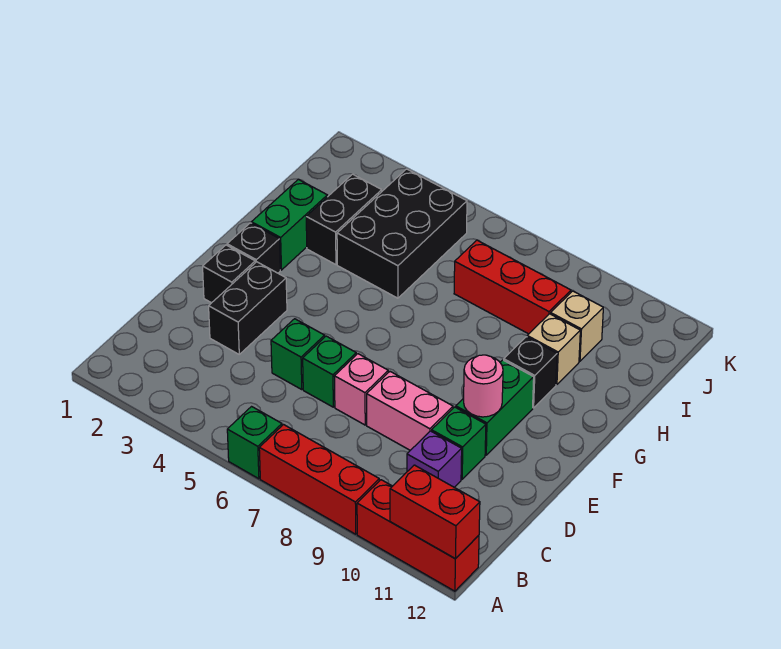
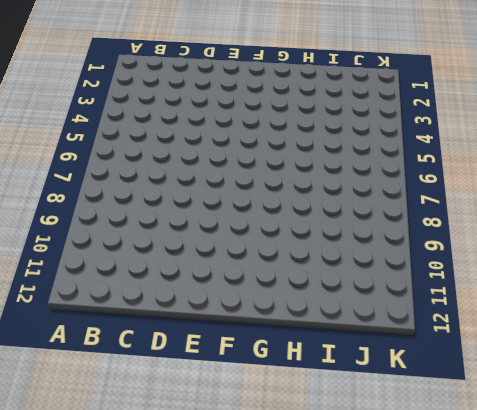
none -> green brick A6 level 1
none -> red brick A7:A9 level 1
none -> red brick A10:A12 level 1

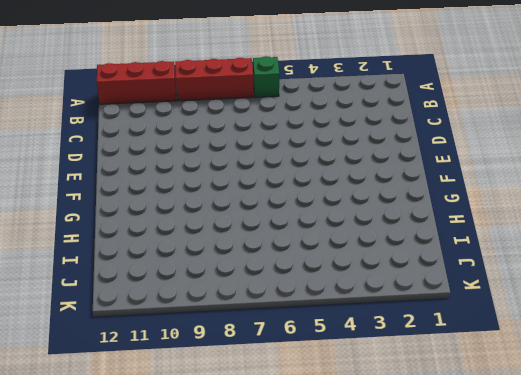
none -> purple brick C10 level 1
none -> black brick D3:E3 level 1
none -> green brick D5 level 1

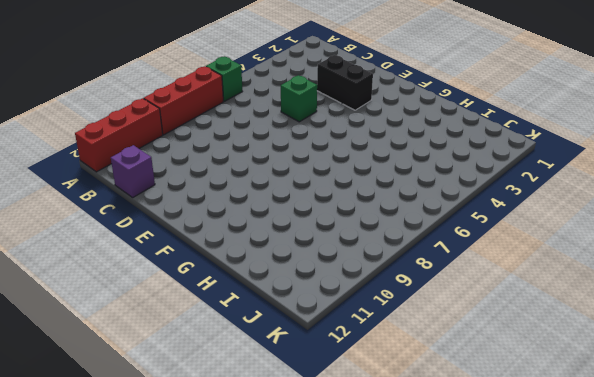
purple brick C12 level 1 -> purple brick C10 level 1
none -> green brick D6 level 1
none -> pink brick D7 level 1
none -> pink brick D8:D9 level 1

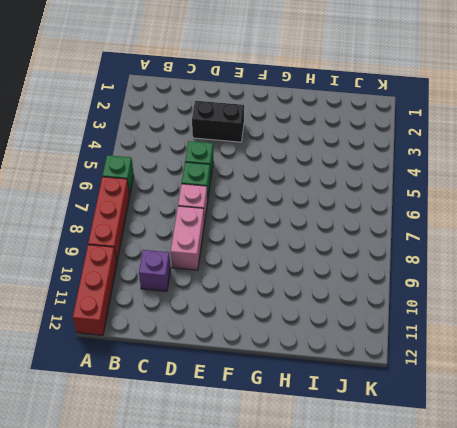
none -> green brick D10 level 1
none -> black brick E2 level 1
none -> green brick E10:F10 level 1

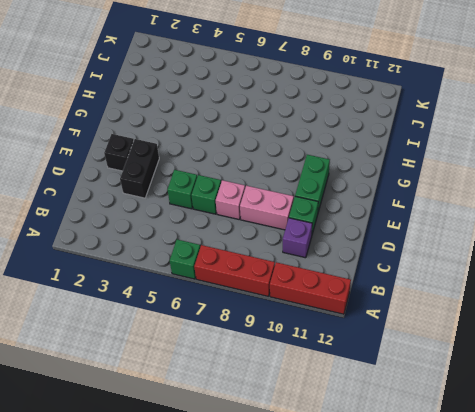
none -> black brick F2 level 1
none -> green brick G2:H2 level 1
none -> black brick G10 level 1

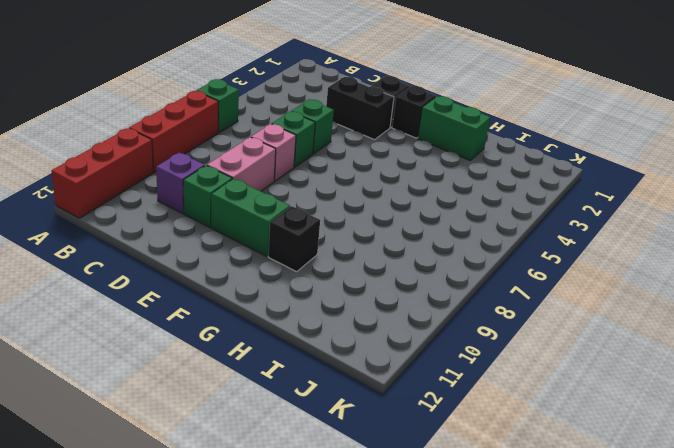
none -> black brick H3:I3 level 1
none -> black brick H4:J5 level 1
none -> tan brick H10 level 1

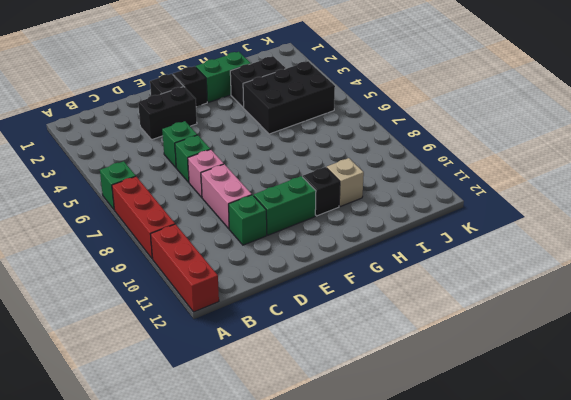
none -> purple brick C10 level 1
none -> red brick I7:I9 level 1
none -> tan brick I10 level 1

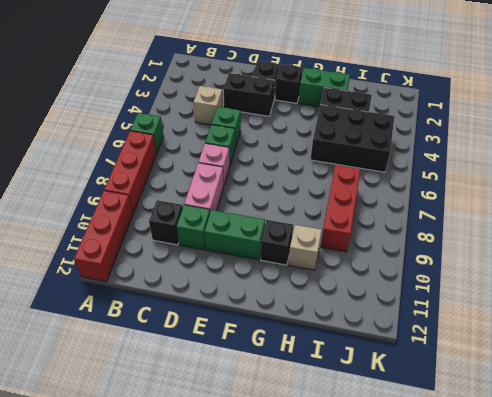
tan brick C4 level 1 -> tan brick I10 level 1
black brick C10 level 1 -> purple brick C10 level 1
none -> red brick A11:A12 level 2
none -> pink round brick E10 level 2

